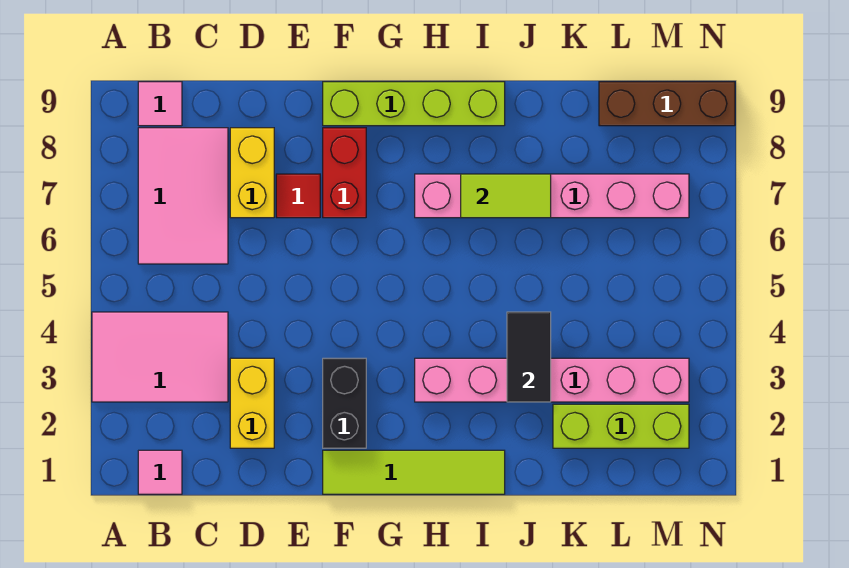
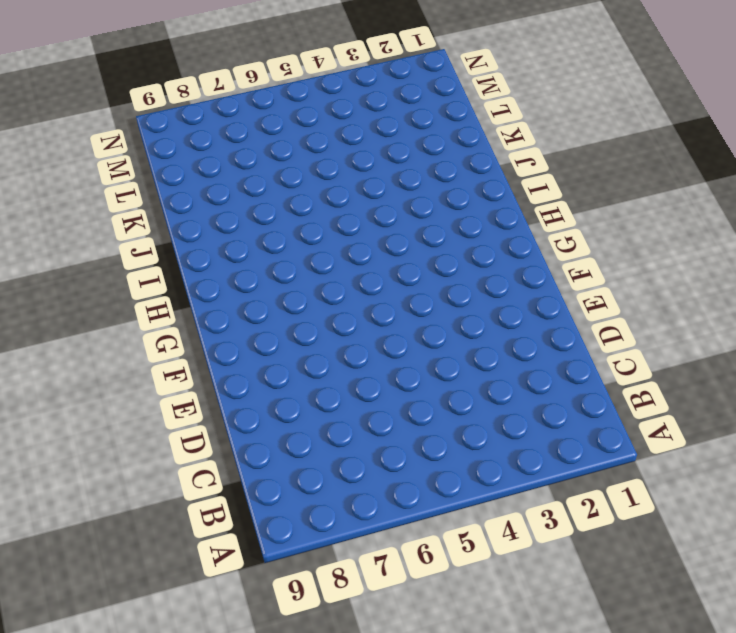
none -> pink tile A3:C4 level 1
none -> pink tile B1 level 1
none -> pink tile B6:C8 level 1

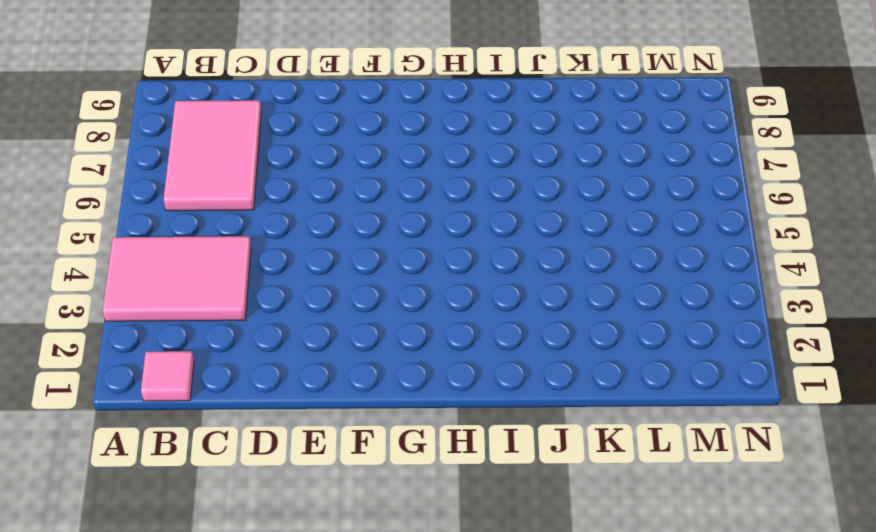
none -> pink tile B9 level 1
none -> yellow brick D2:D3 level 1
none -> yellow brick D7:D8 level 1

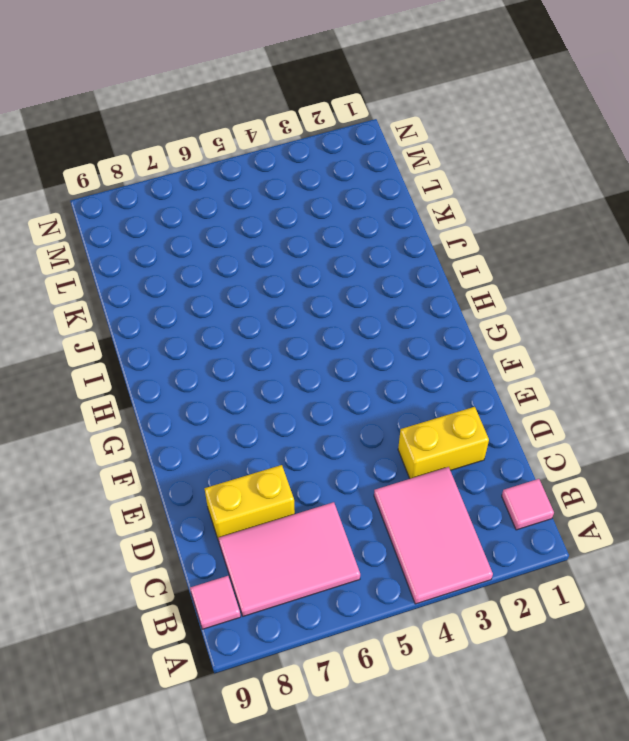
none -> red tile E7 level 1
none -> lime tile F1:I1 level 1
none -> black brick F2:F3 level 1

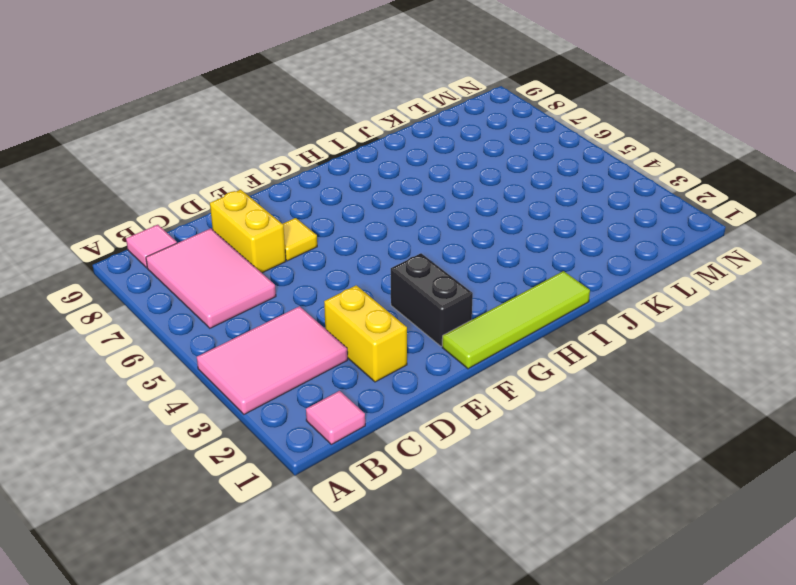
yellow tile E7 level 1 -> red tile E7 level 1
none -> red brick F7:F8 level 1
none -> lime brick F9:I9 level 1
none -> pink brick H3:M3 level 1

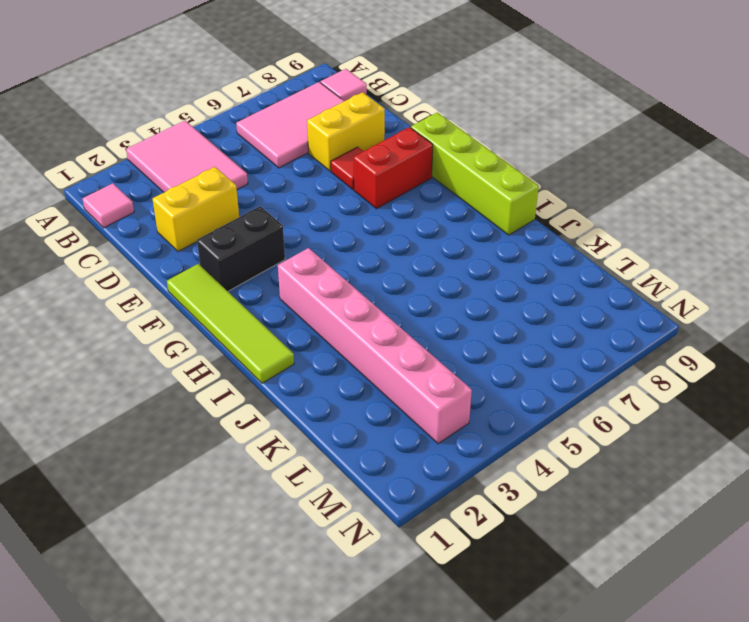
none -> pink brick H7:M7 level 1
none -> lime brick K2:M2 level 1
none -> brown brick L9:N9 level 1

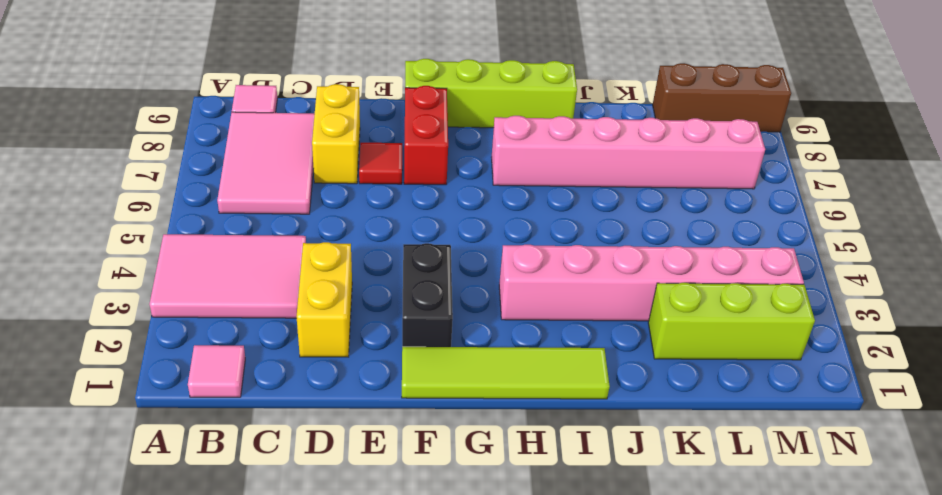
none -> lime tile I7:J7 level 2
none -> black tile J3:J4 level 2

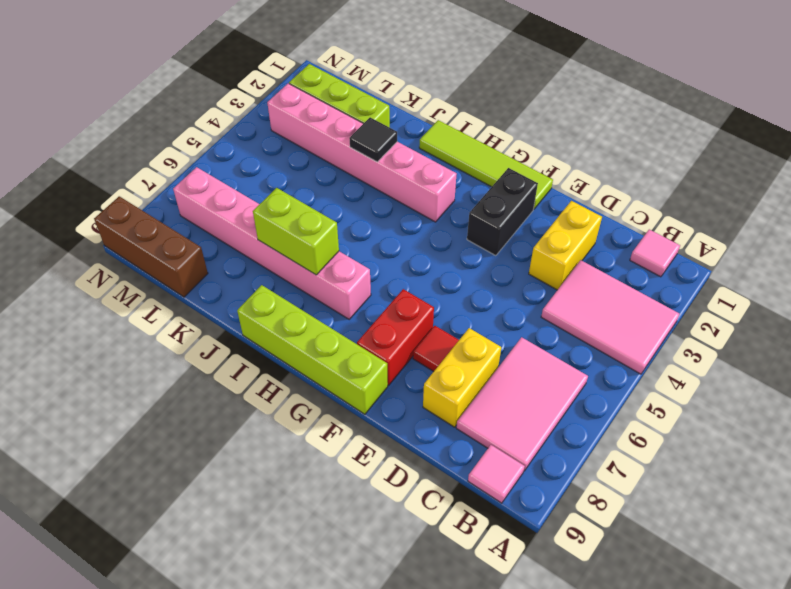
lime brick I7:J7 level 2 -> lime tile I7:J7 level 2
black tile J3 level 2 -> black tile J3:J4 level 2

